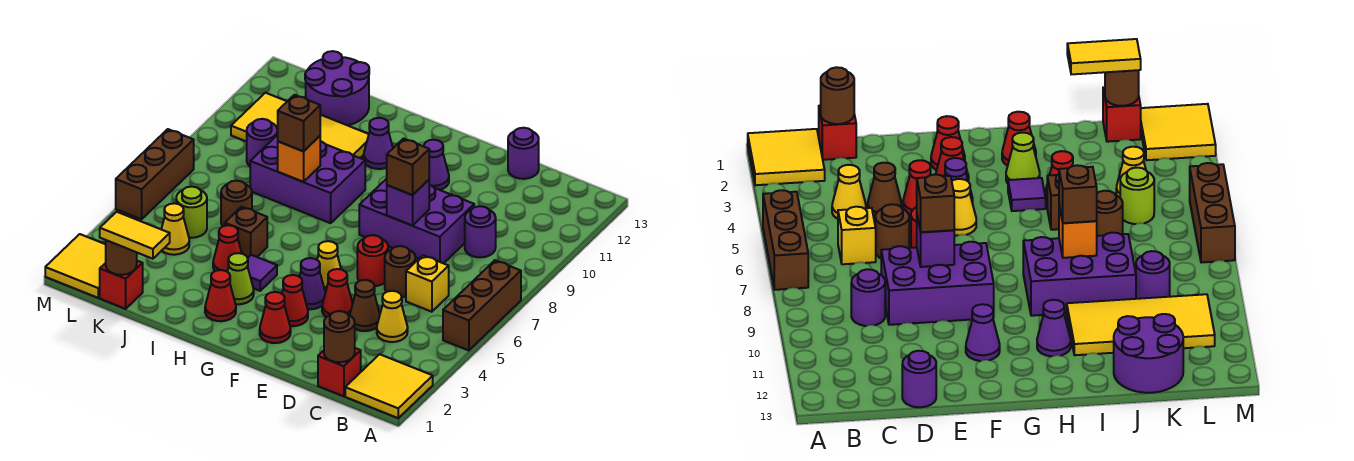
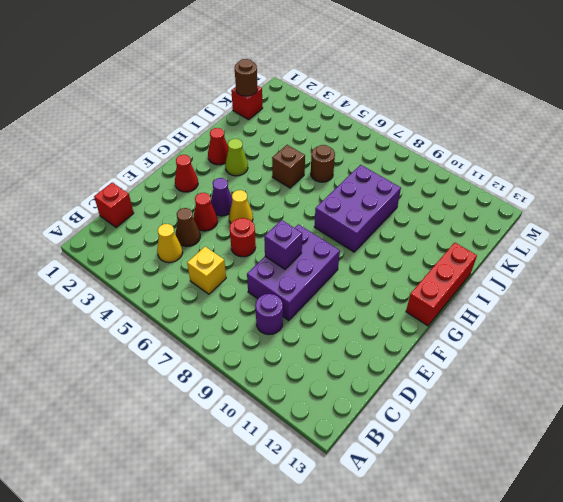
red brick G13:I13 level 1 -> none
none -> yellow tile A1:B2 level 1
none -> brown brick A5:A7 level 1
none -> brown round brick D6 level 1
none -> purple round brick D13 level 1

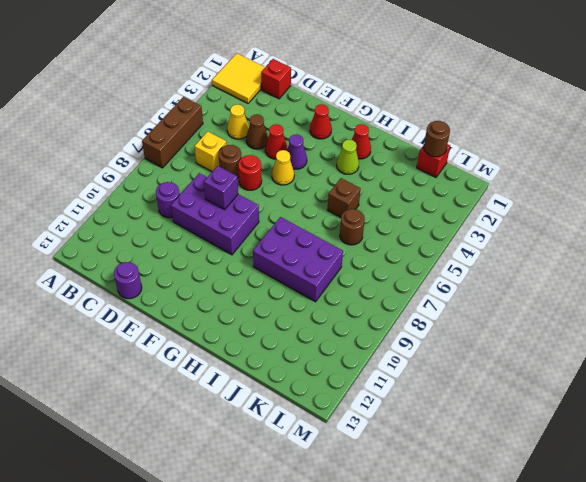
none -> red cone F3 level 1
none -> purple cone F11 level 1
none -> purple tile H4 level 1
none -> purple cone H11 level 1

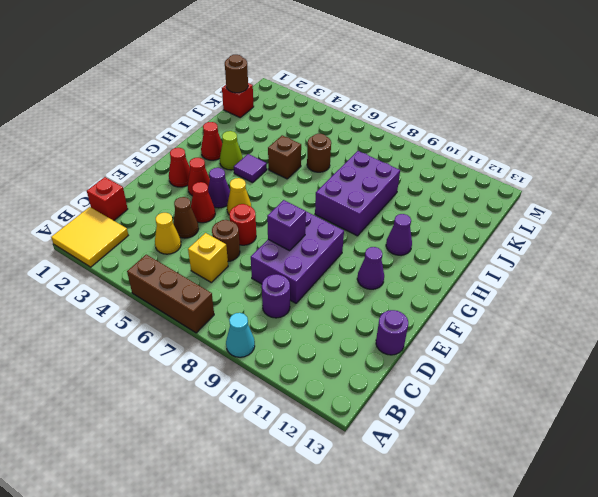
cyan cone A9 level 1 -> none
none -> red cone I4 level 1
none -> yellow tile I10:L11 level 1
none -> purple round brick J12:K13 level 1
none -> yellow cone K4 level 1

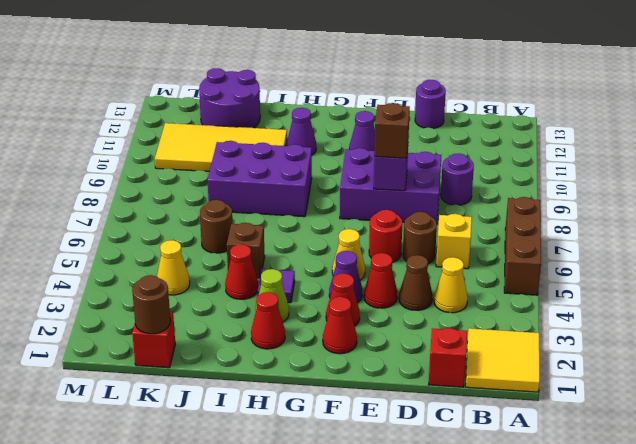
none -> lime round brick K5 level 1
none -> purple round brick K9 level 1
none -> yellow tile L1:M2 level 1
none -> brown brick M5:M7 level 1

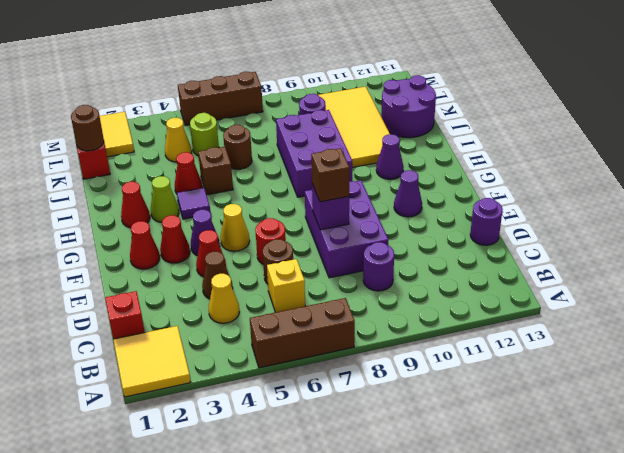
none -> brown round brick C1 level 2
none -> orange brick I8 level 2
none -> brown brick I8 level 3
none -> yellow tile J1:K1 level 3

